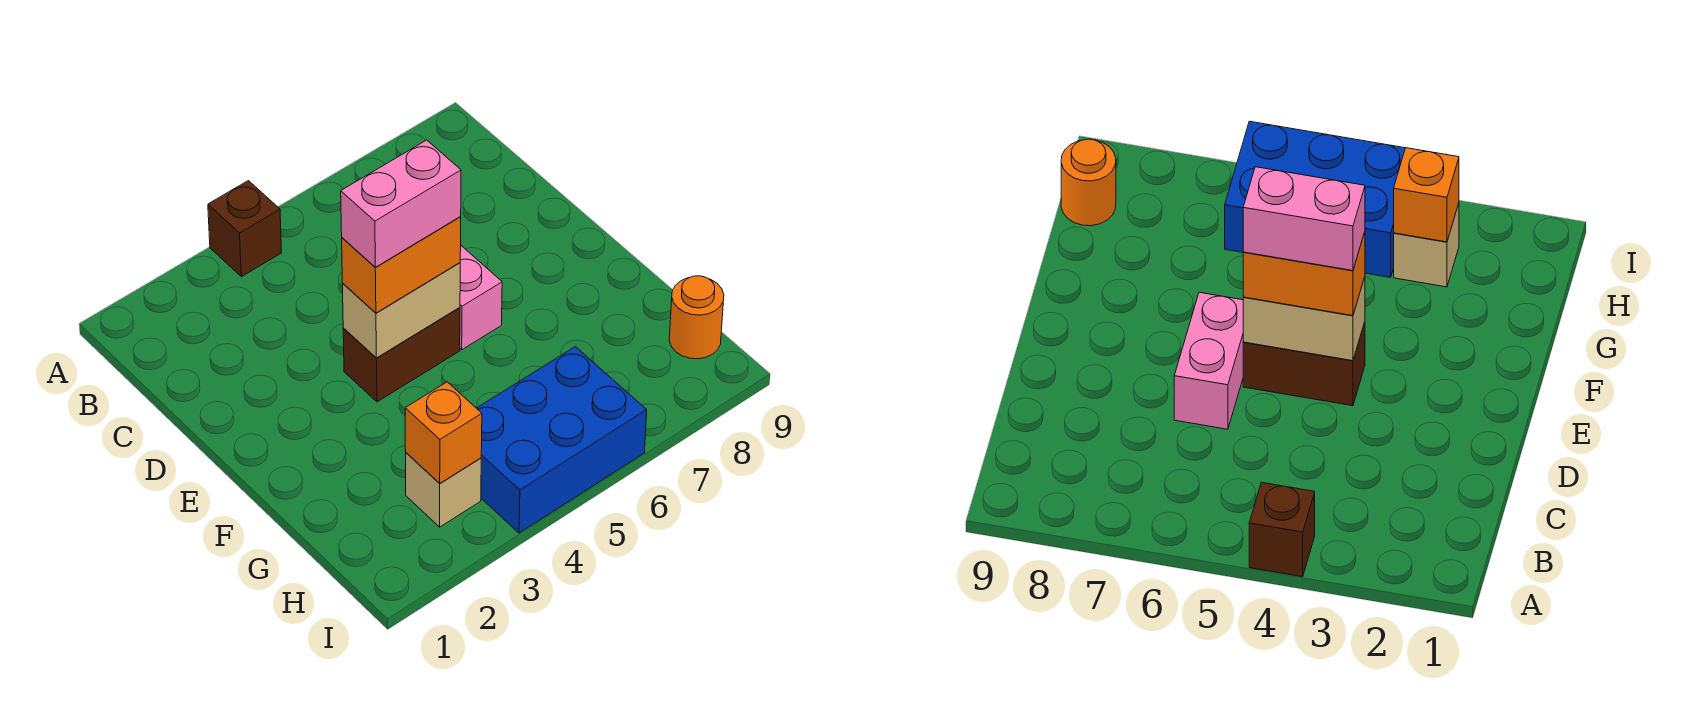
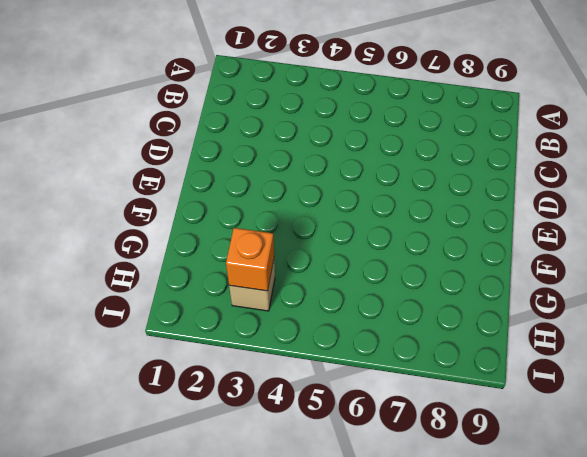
none -> brown brick A4 level 1
none -> pink brick D6:E6 level 1

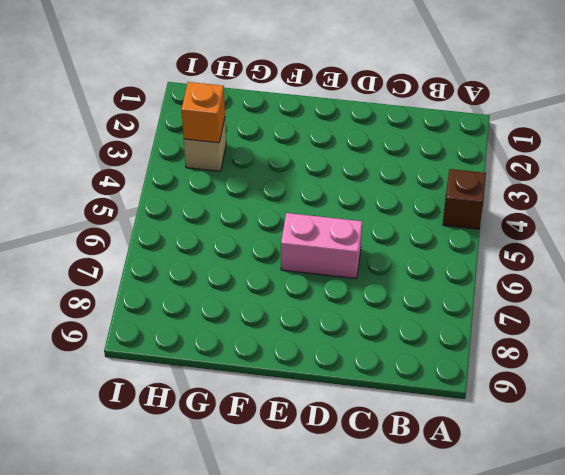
none -> brown brick E4:E5 level 1
none -> blue brick H4:I6 level 1

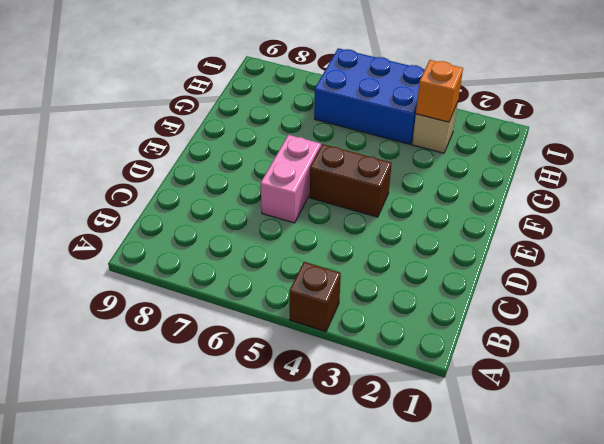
none -> orange round brick H9 level 1
none -> tan brick E4:E5 level 2

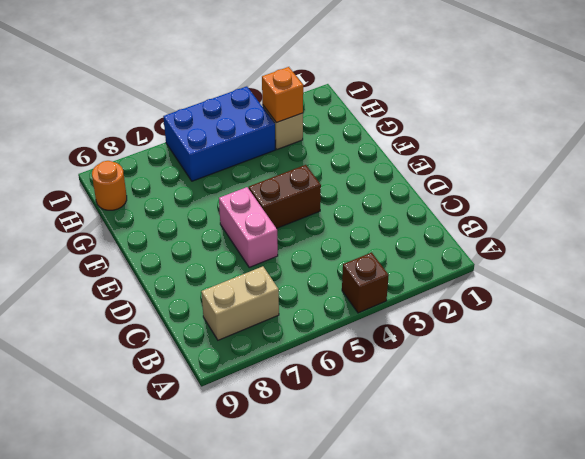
tan brick B7:B8 level 1 -> tan brick E4:E5 level 2
none -> orange brick E4:E5 level 3
none -> pink brick E4:E5 level 4

